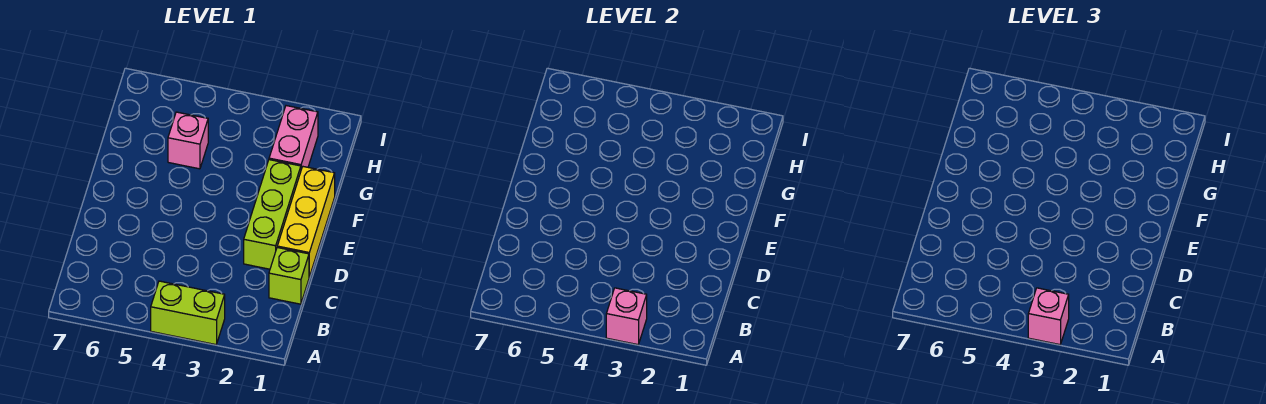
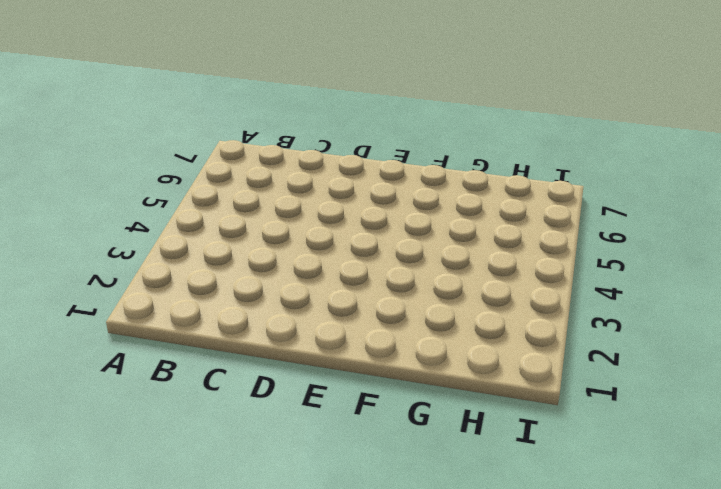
none -> lime brick A3:A4 level 1
none -> lime brick C1 level 1

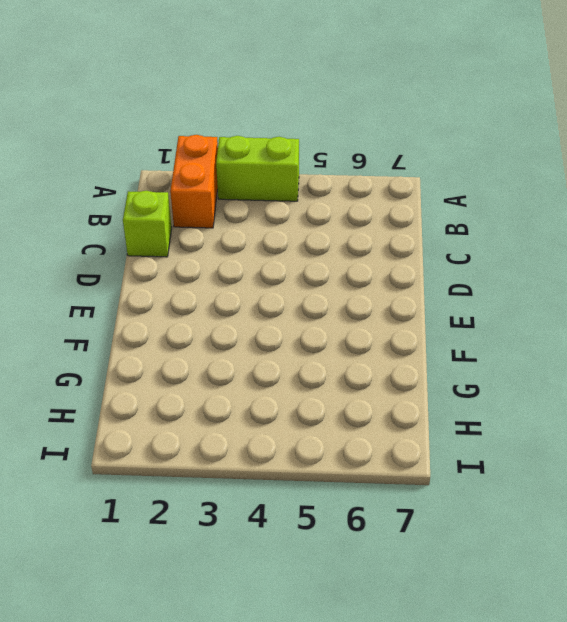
orange brick A2:B2 level 1 -> none
none -> yellow brick D1:F1 level 1
none -> lime brick D2:F2 level 1

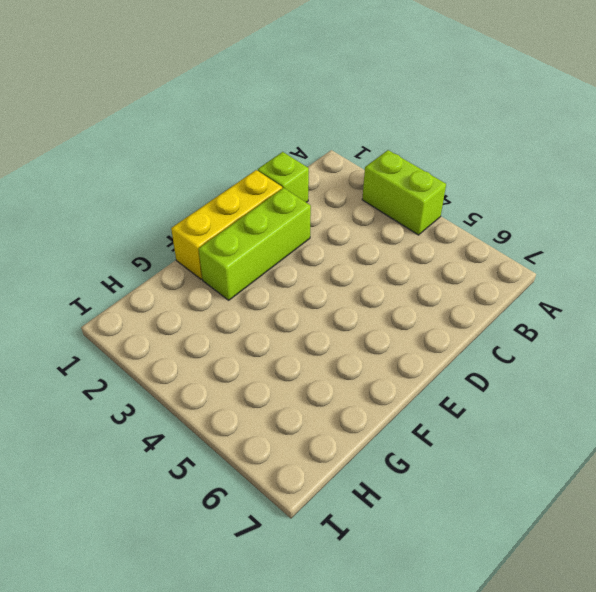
none -> pink brick G2:H2 level 1
none -> pink brick G5 level 1

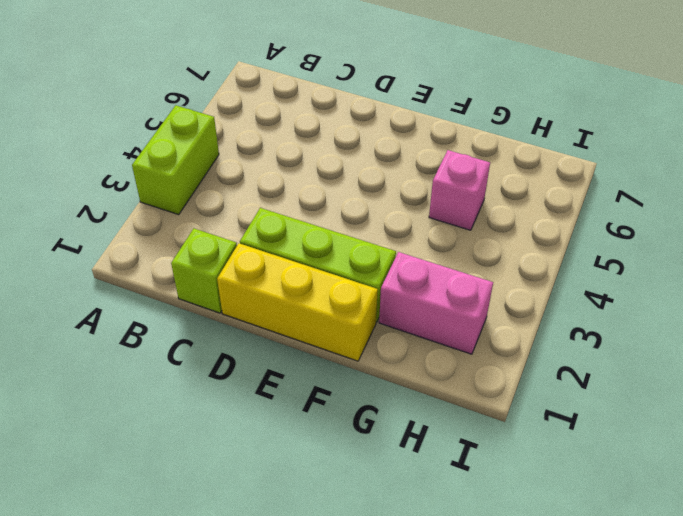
none -> pink brick A3 level 2
none -> pink brick A3 level 3

